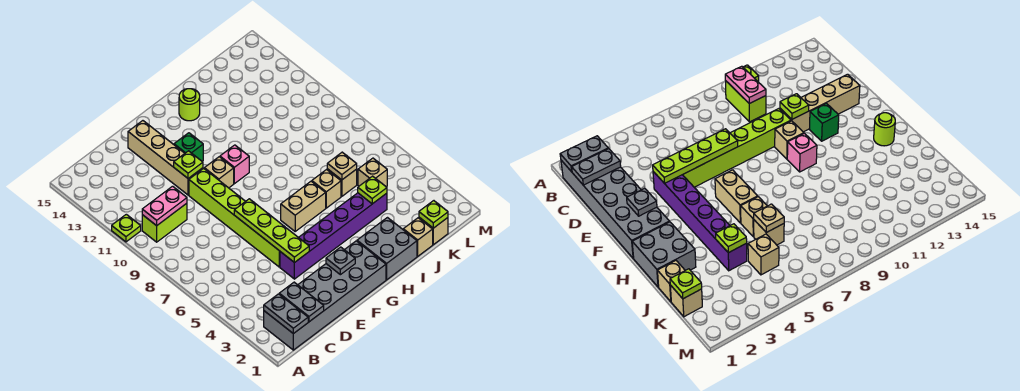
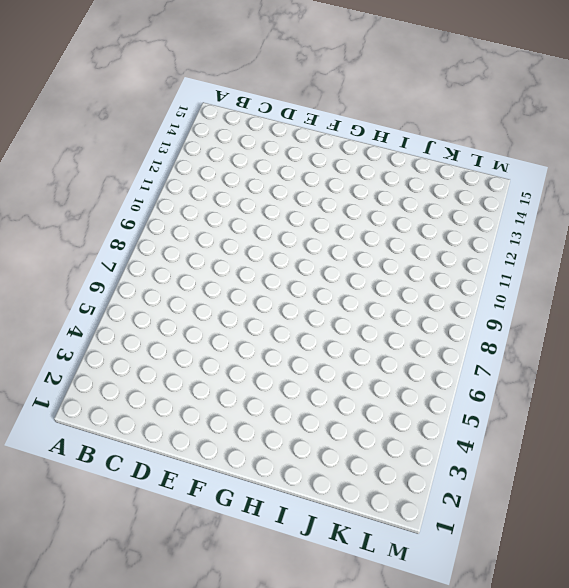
none -> lime plate A11 level 1
none -> grey brick B1:G2 level 1
none -> lime brick B10:C10 level 1

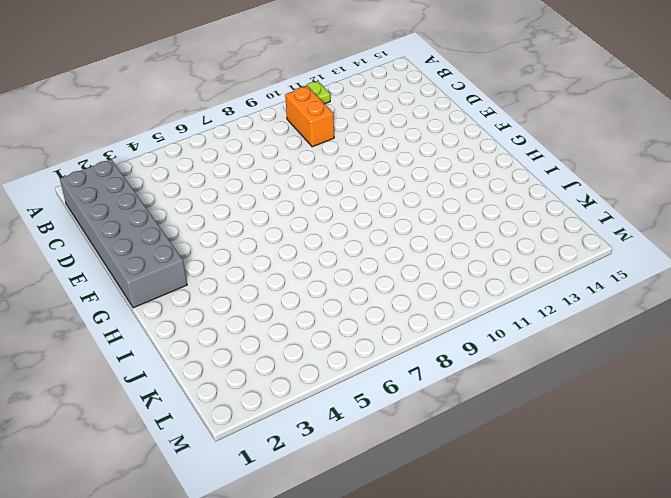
orange brick B10:C10 level 1 -> lime brick B10:C10 level 1
none -> purple brick E4:J4 level 1
none -> lime brick E5:E10 level 1
none -> tan brick E11:E14 level 1

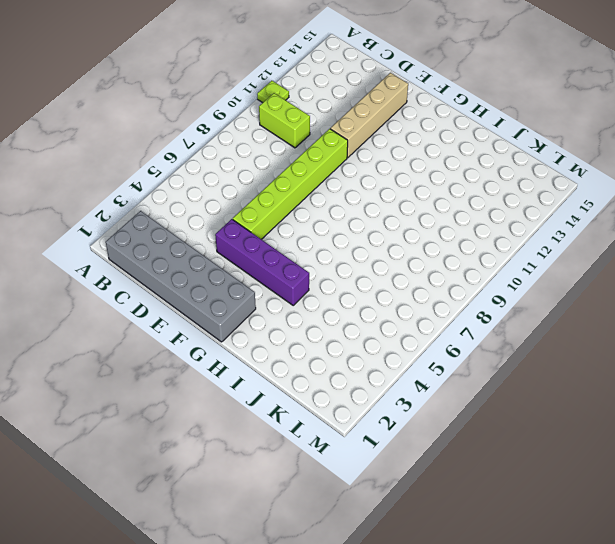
purple brick E4:H4 level 1 -> purple brick E4:J4 level 1
none -> tan brick F10 level 1
none -> green brick F12 level 1
none -> tan brick G6:H6 level 1

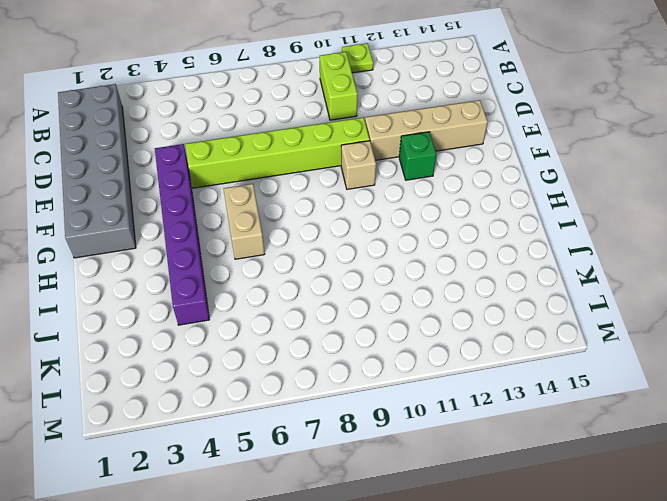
none -> pink brick G10 level 1
none -> grey brick H1:I2 level 1
none -> lime round brick H14 level 1

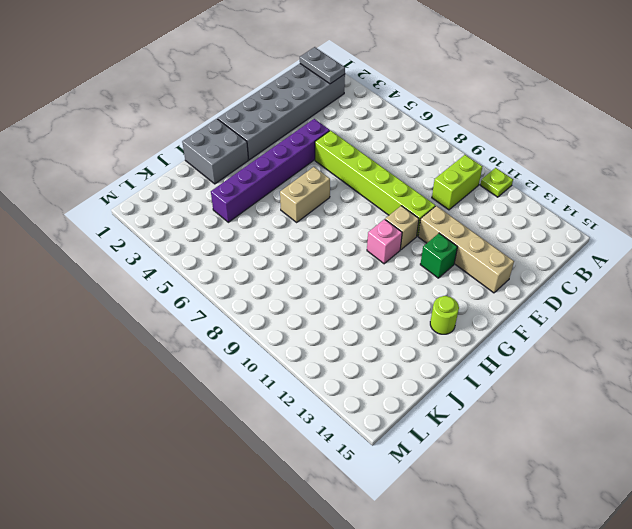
none -> tan brick I6 level 1
none -> tan brick J1 level 1
none -> tan brick J6 level 1

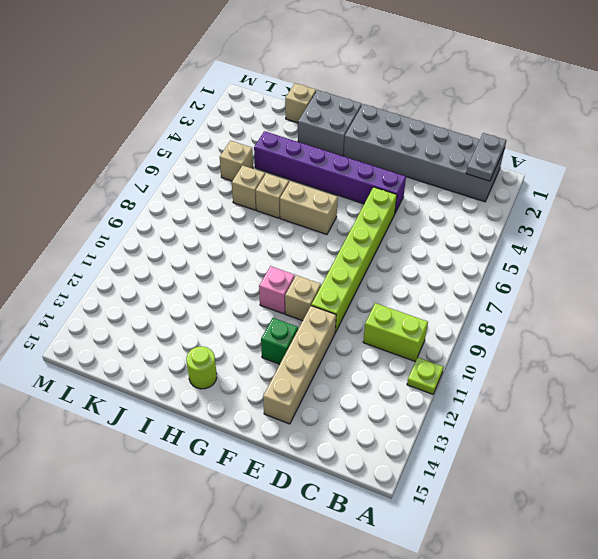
none -> tan brick K1 level 1
none -> pink plate B10:C10 level 2
none -> grey plate C1:C2 level 2

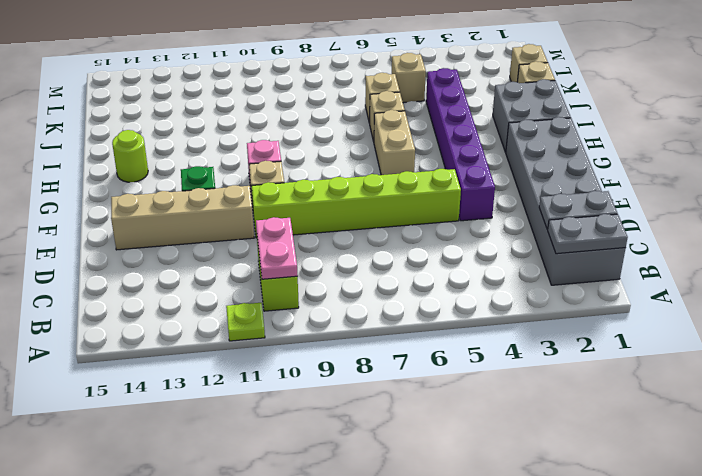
none -> lime plate E4:E7 level 2
none -> lime plate E11 level 2
none -> grey plate F2 level 2

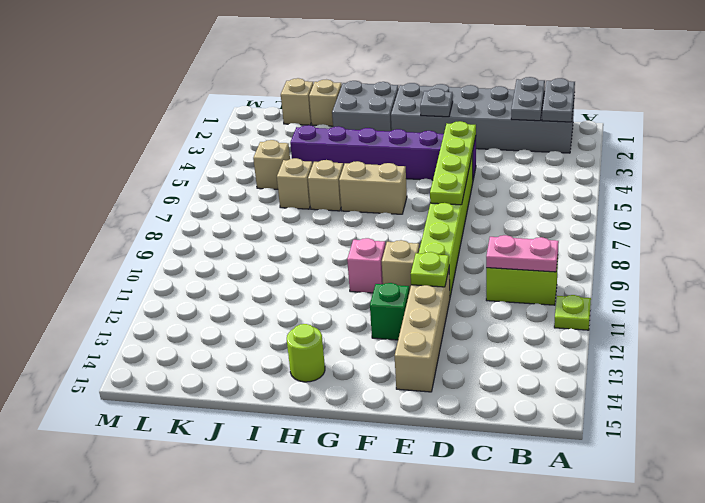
none -> lime plate J4 level 2
none -> tan plate J6 level 2
none -> lime plate K1 level 2

